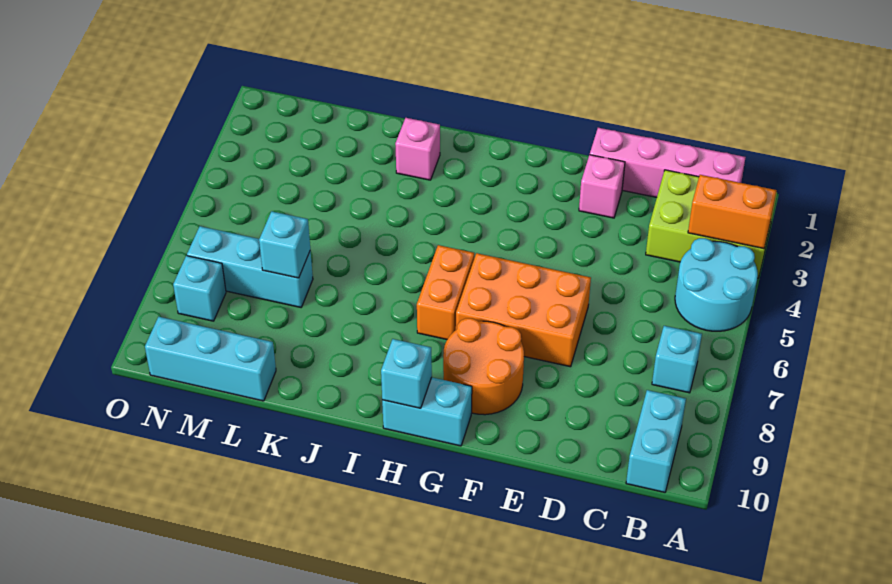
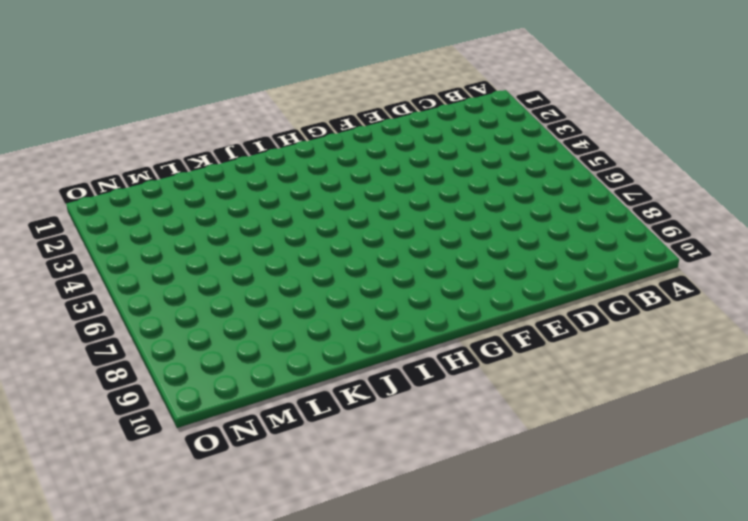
none -> lime brick A2:C3 level 1
none -> cyan round brick A4:B5 level 1
none -> pink brick B1:E1 level 1

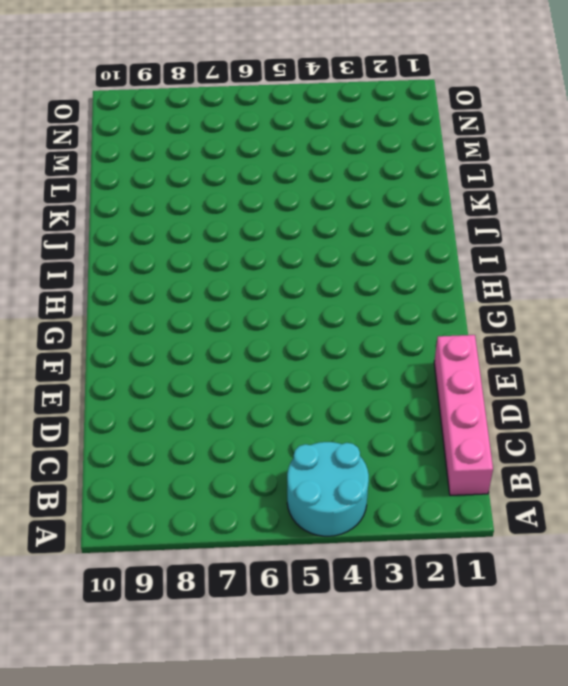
none -> lime brick A2:C3 level 1
none -> cyan brick B7 level 1
none -> cyan brick B9:B10 level 1

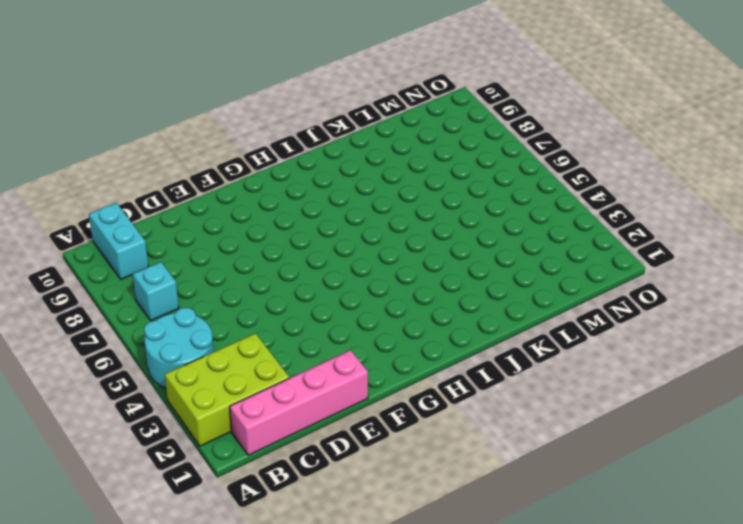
none -> pink brick E2 level 1
none -> orange brick E6:G7 level 1
none -> orange round brick F8:G9 level 1

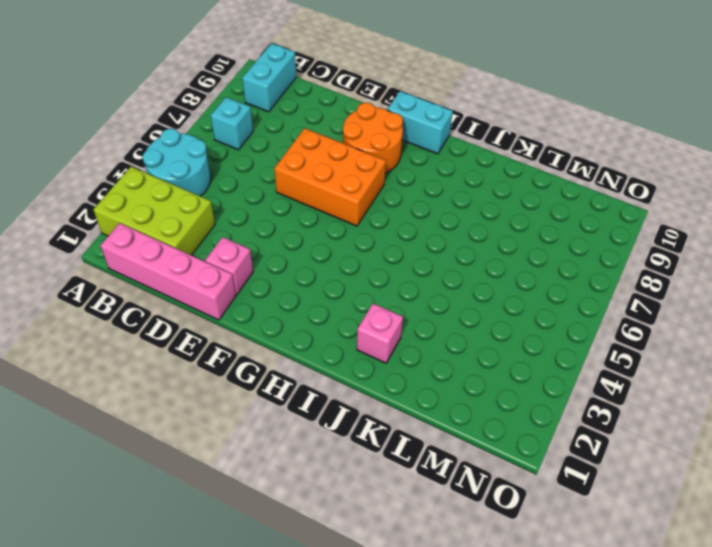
none -> orange brick H6:H7 level 1
none -> cyan brick L7:N7 level 1
none -> cyan brick L10:N10 level 1

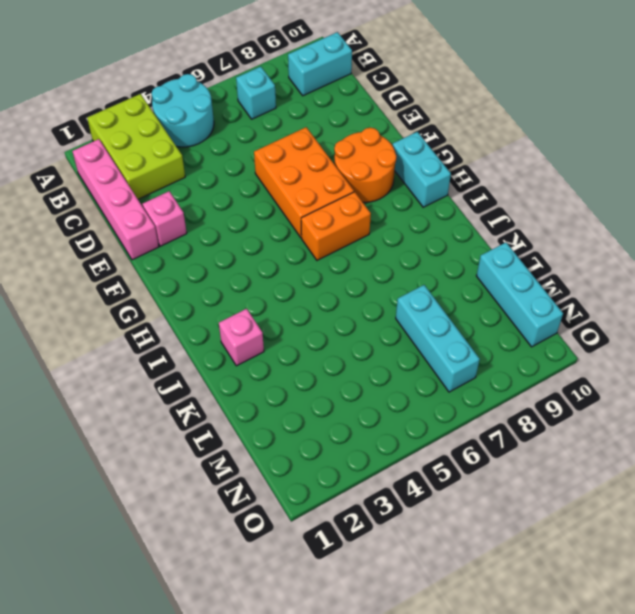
none -> cyan brick N8 level 1
none -> orange brick A3:B3 level 2
none -> cyan brick H10 level 2

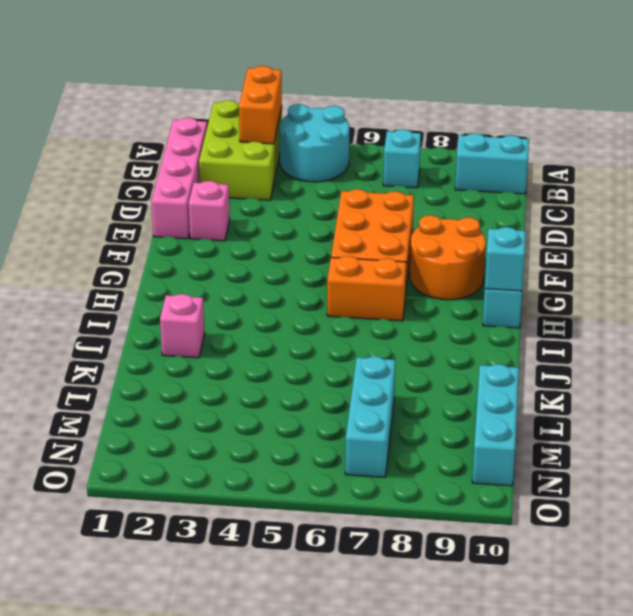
none -> cyan brick N8 level 1
none -> cyan brick L7 level 2

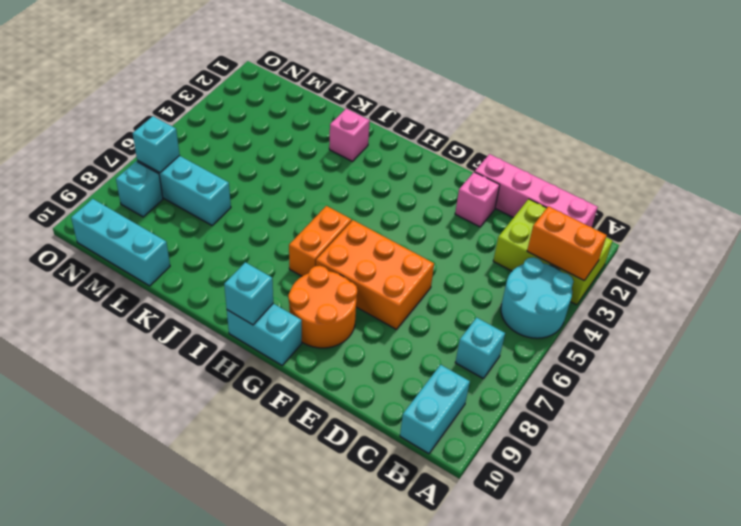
cyan brick N7 level 2 -> cyan brick L7 level 2

